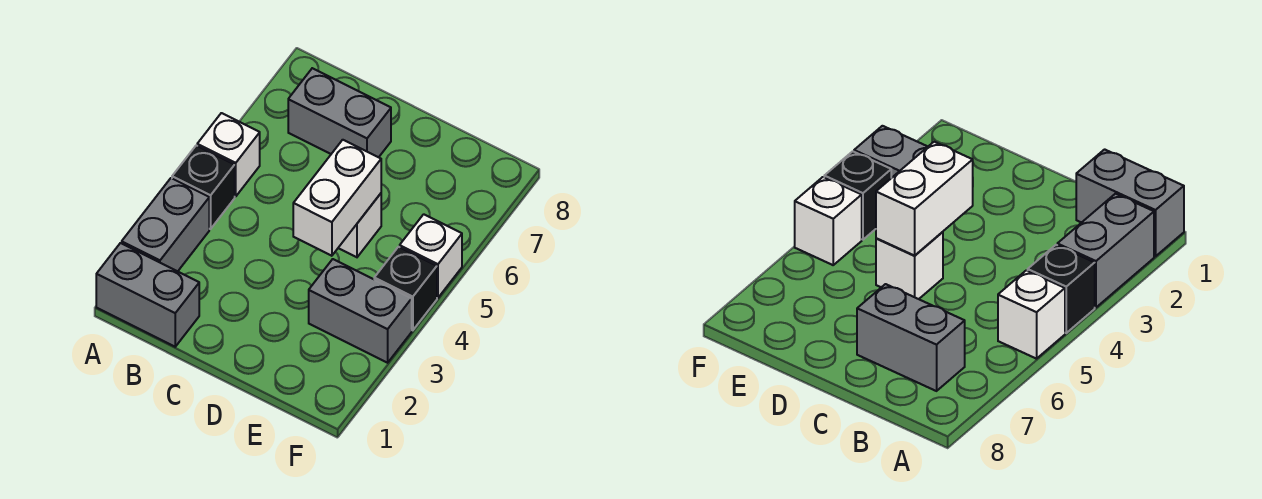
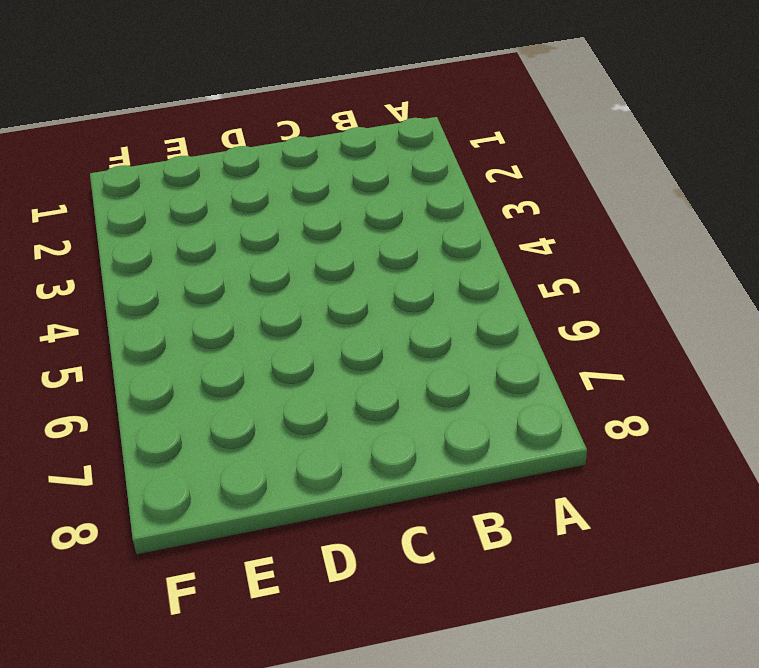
none -> grey brick A1:B1 level 1
none -> grey brick A2:A3 level 1

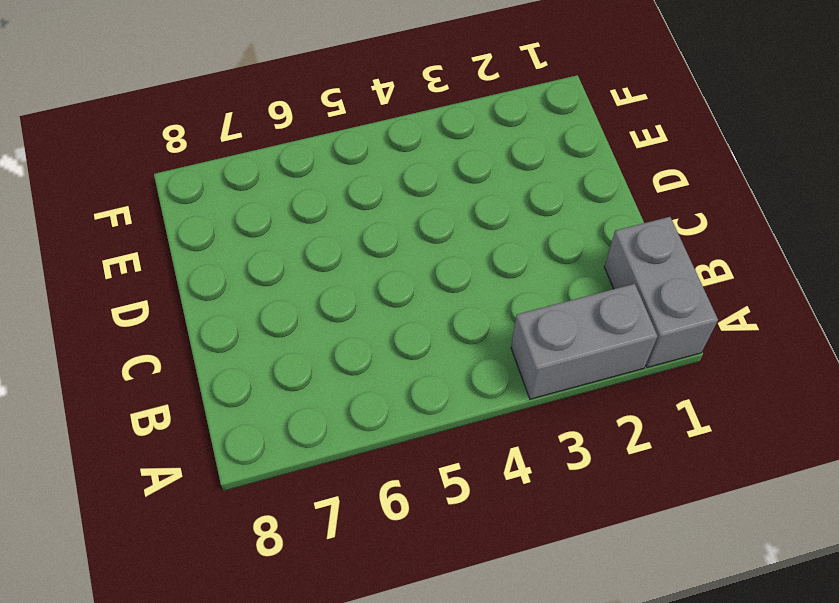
none -> black brick A4 level 1
none -> white brick A5 level 1

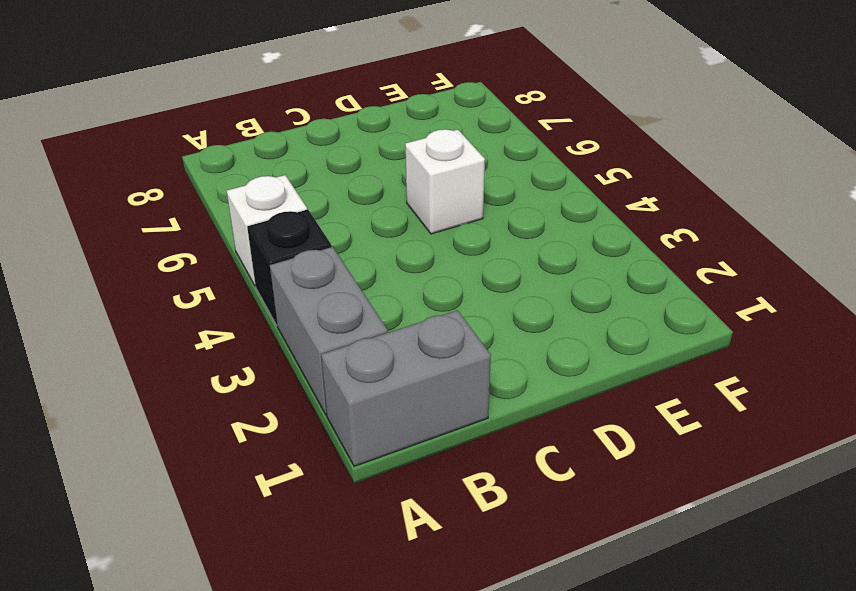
none -> grey brick B7:C7 level 1
none -> grey brick E3:F3 level 1

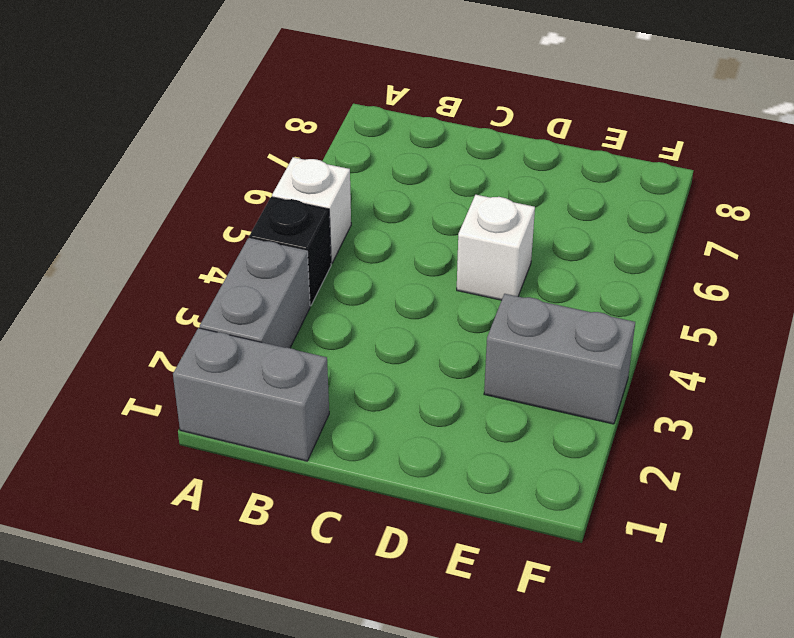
none -> grey brick B7:C7 level 1
none -> black brick F4 level 1

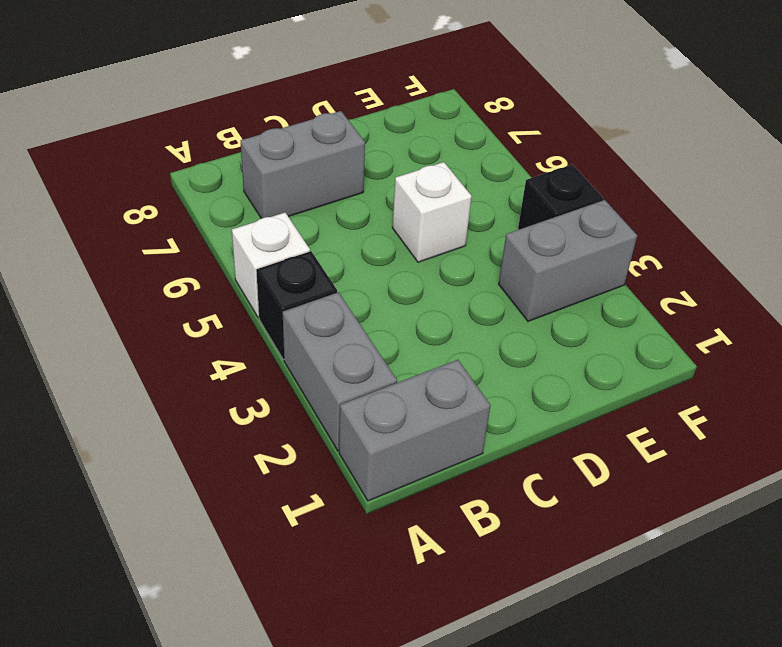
none -> white brick F5 level 1
none -> white brick D4:D5 level 2

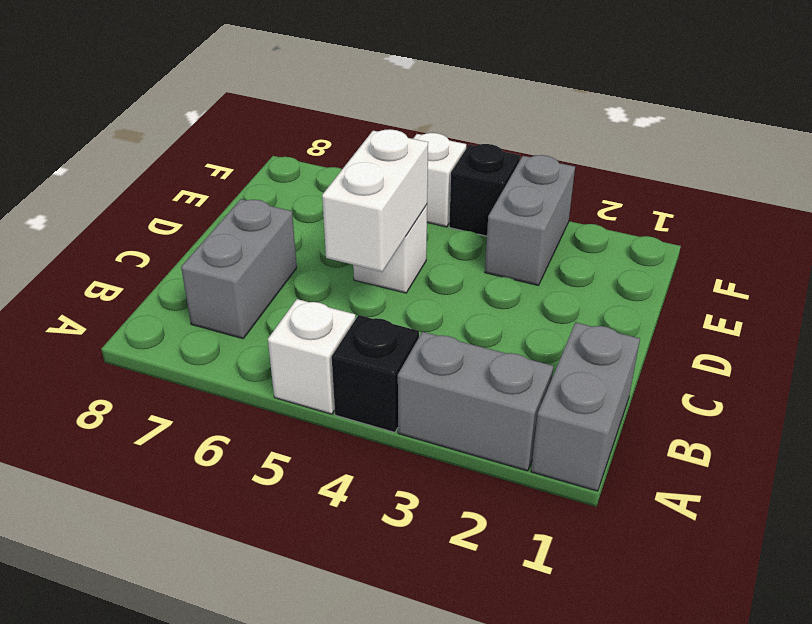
white brick C5:D5 level 2 -> white brick D4:D5 level 2

